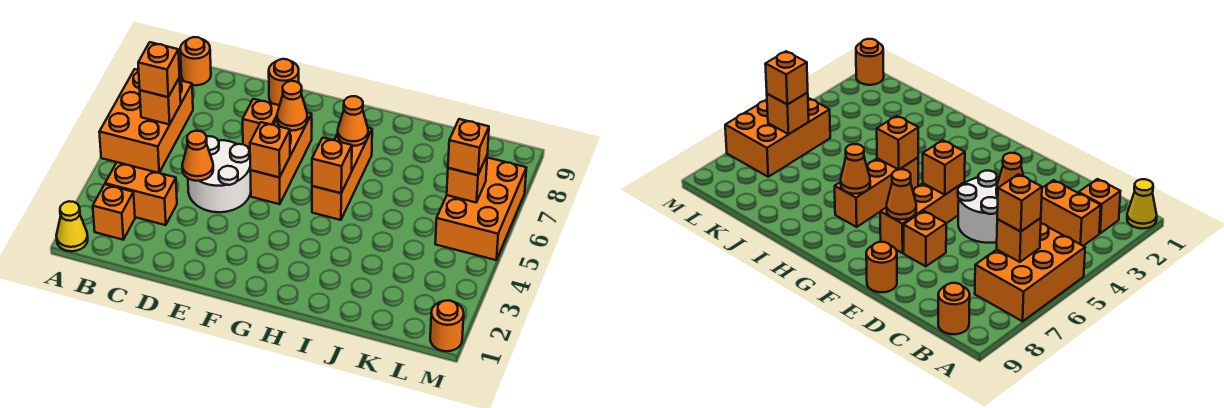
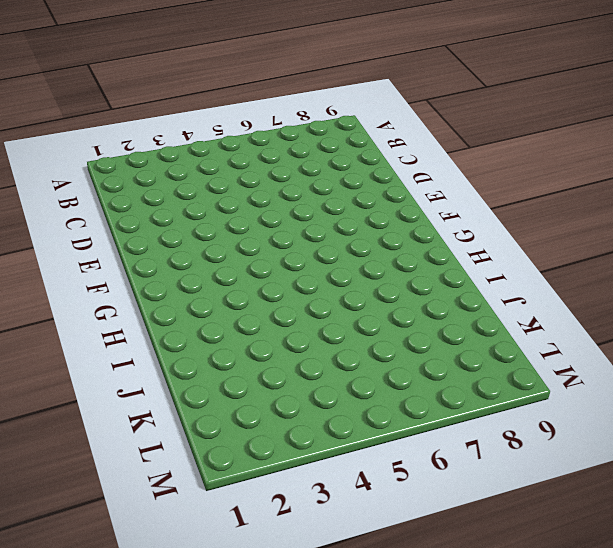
none -> yellow cone A1 level 1
none -> orange brick A5:B7 level 1
none -> orange brick B2 level 1

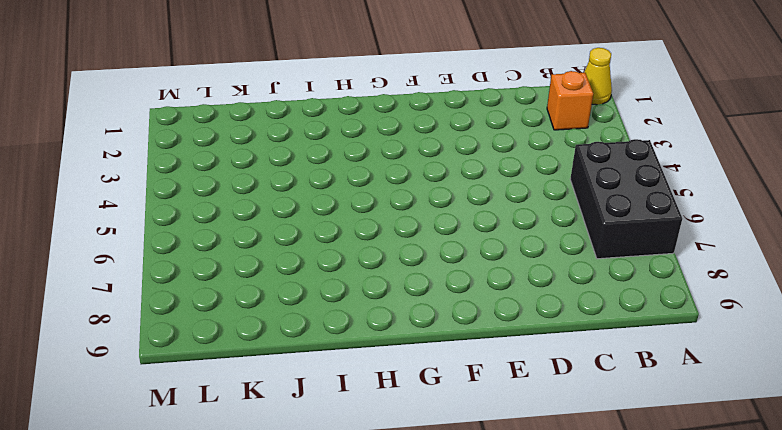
black brick A5:B7 level 1 -> orange brick A5:B7 level 1
none -> orange brick B3:C3 level 1
none -> orange round brick B9 level 1
none -> white round brick D4:E5 level 1

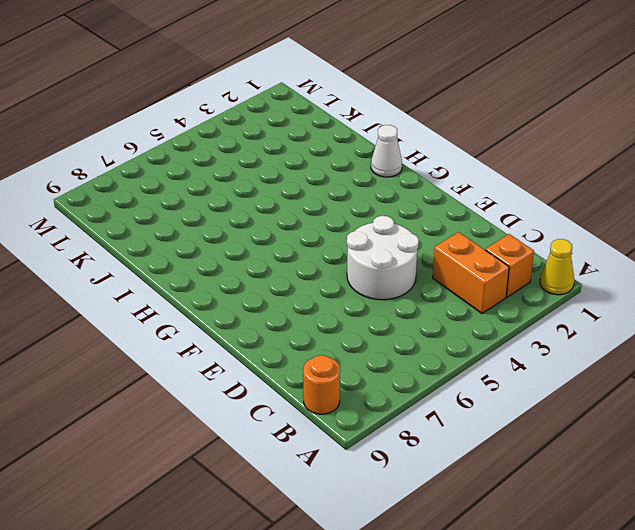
white cone H1 level 1 -> none
none -> orange brick A5:B7 level 1
none -> orange brick E7 level 1
none -> orange round brick E9 level 1

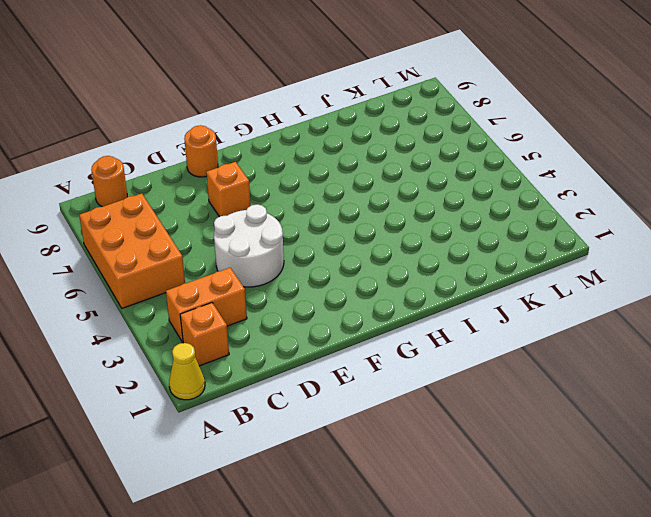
none -> orange brick F5:F7 level 1
none -> orange brick H5:H7 level 1
none -> orange brick L5:M7 level 1

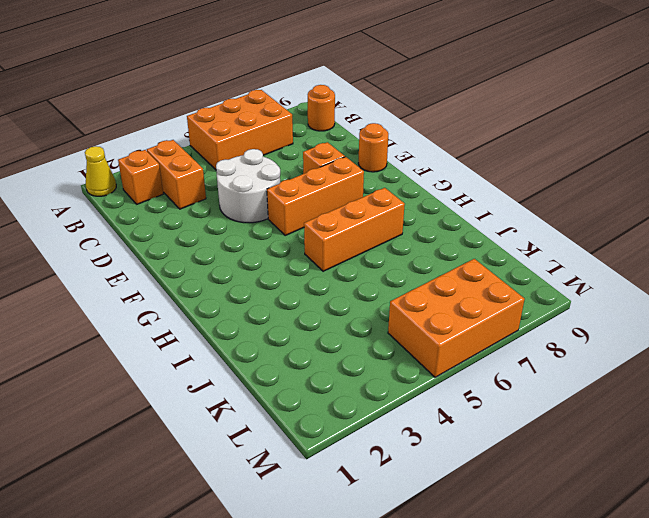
none -> orange round brick M1 level 1
none -> orange brick B6 level 2
none -> orange cone D4 level 2

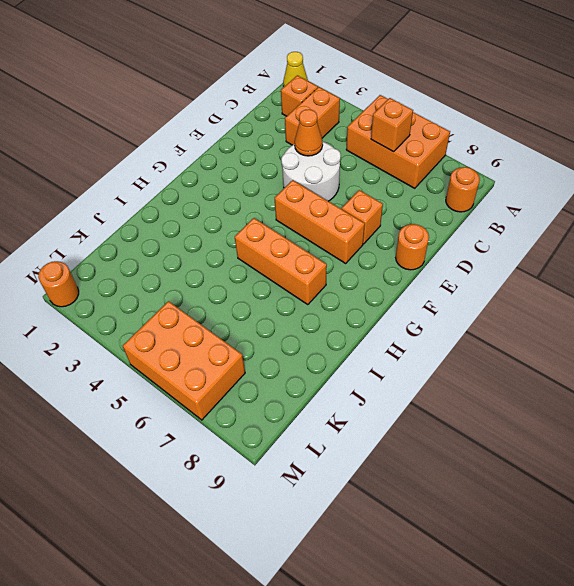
none -> orange brick F5 level 2
none -> orange cone F7 level 2
none -> orange brick H5 level 2

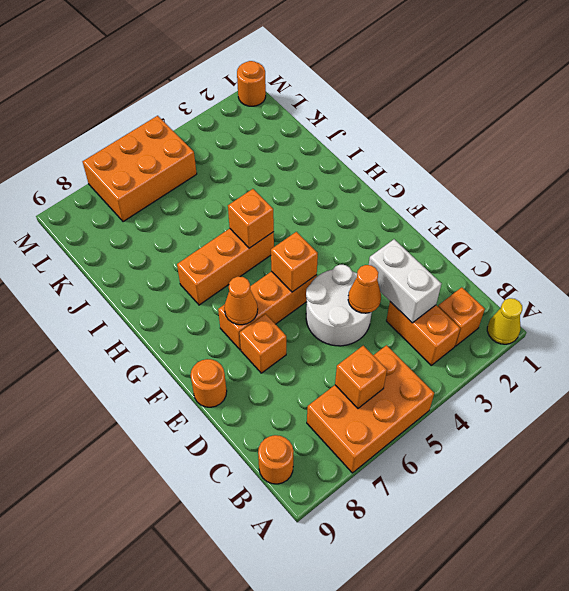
white brick C3:D3 level 2 -> none
none -> orange cone H7 level 2
none -> orange brick L6 level 2
none -> orange brick B6 level 3

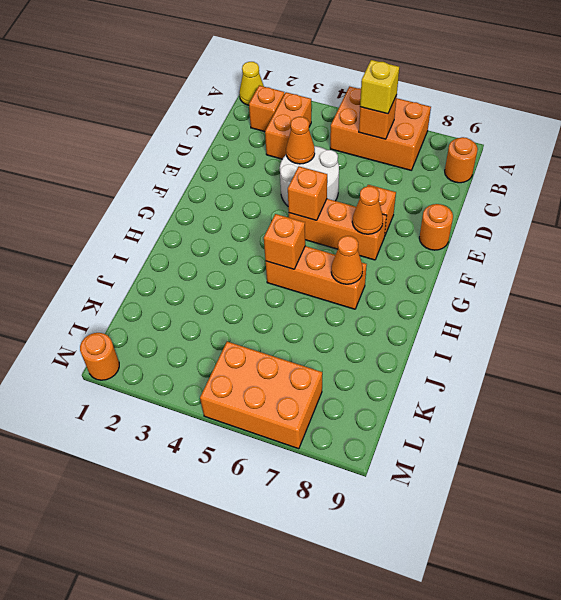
yellow brick B6 level 3 -> orange brick B6 level 3
none -> orange brick L6 level 2
none -> orange brick L6 level 3

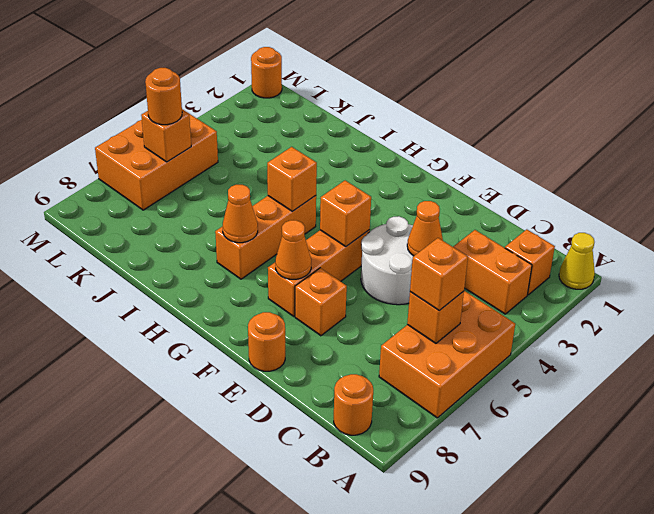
orange round brick L6 level 3 -> orange brick L6 level 3

